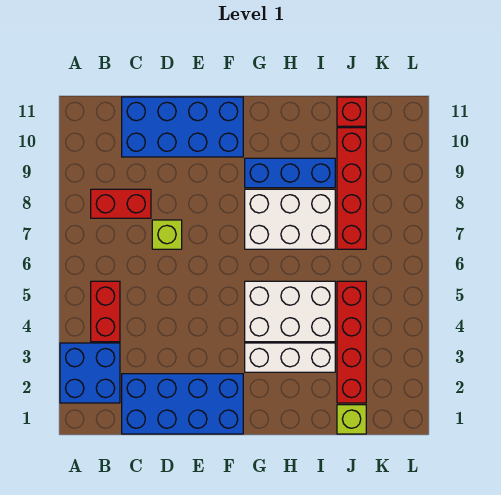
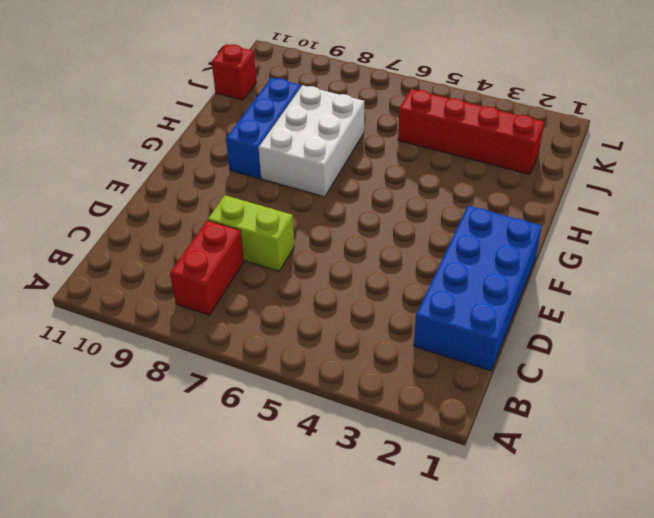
lime brick D7:D8 level 1 -> lime brick D7 level 1
none -> blue brick A2:B3 level 1
none -> red brick B4:B5 level 1
none -> blue brick C10:F11 level 1

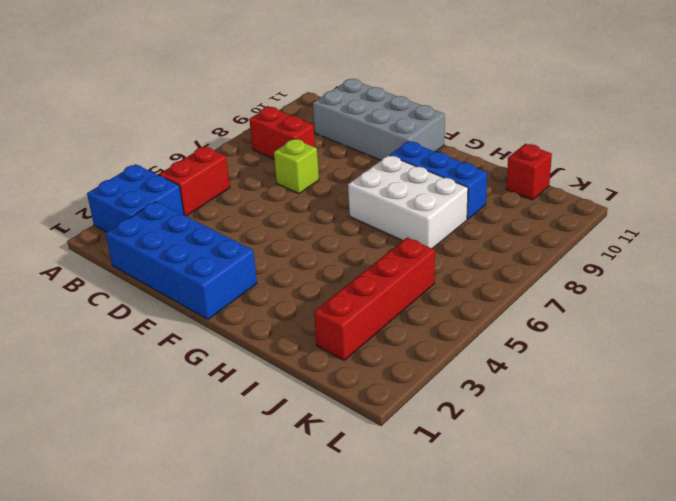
grey brick C10:F11 level 1 -> blue brick C10:F11 level 1
none -> white brick G3:I3 level 1
none -> white brick G4:I5 level 1
none -> lime brick J1 level 1

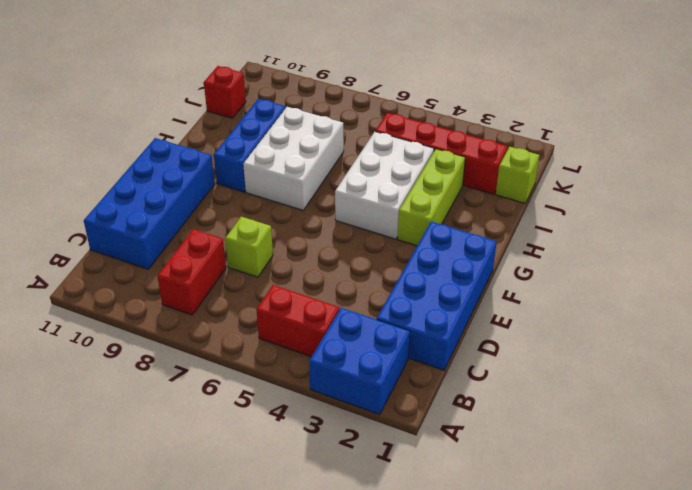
lime brick G3:I3 level 1 -> white brick G3:I3 level 1
none -> red brick J7:J10 level 1

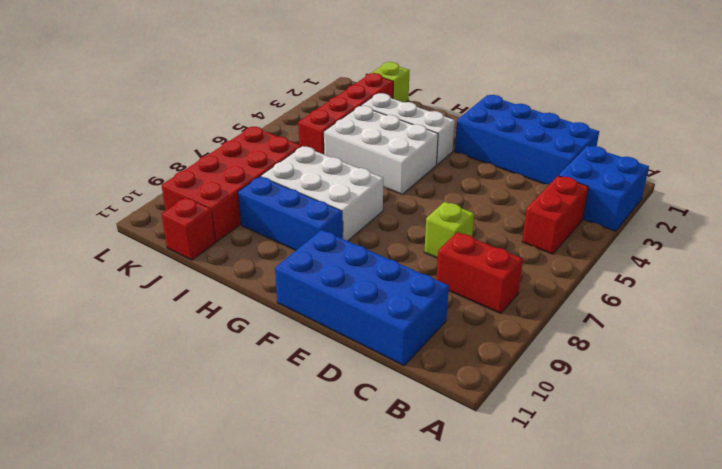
red brick J7:K10 level 1 -> red brick J7:J10 level 1

